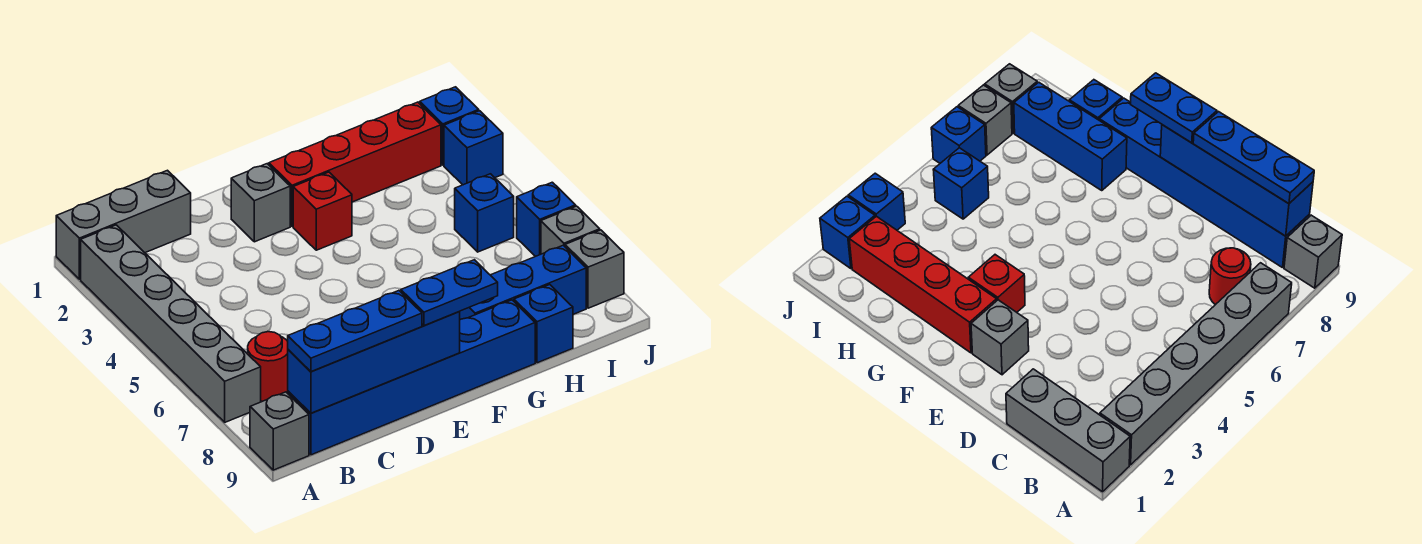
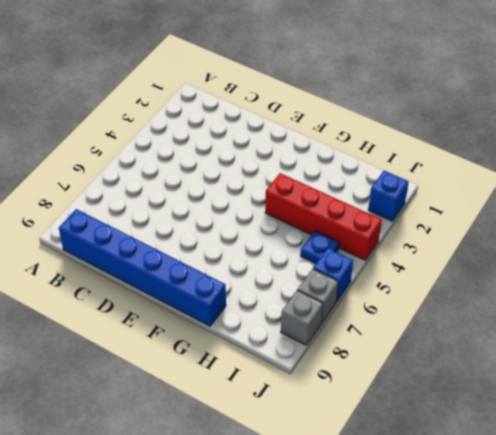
red brick G4:J4 level 1 -> red brick F2:I2 level 1
blue plate I5 level 1 -> blue brick I5 level 1
none -> grey brick A1:C1 level 1
none -> grey brick A2:A7 level 1
none -> grey brick A9 level 1

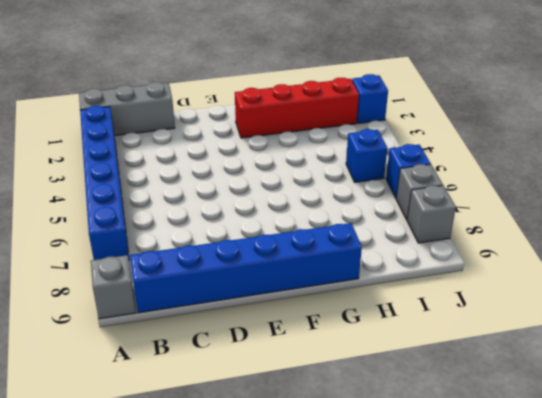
blue brick A2:A7 level 1 -> grey brick A2:A7 level 1
none -> red round brick B7 level 1
none -> grey brick E2 level 1
none -> red brick F3 level 1

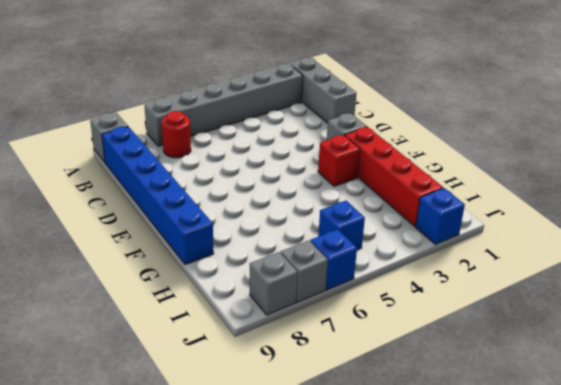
none -> blue brick G8:I8 level 1
none -> blue brick H9 level 1
none -> blue brick J3 level 1

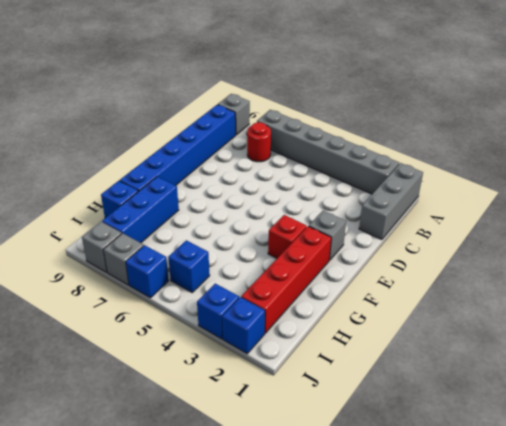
none -> blue brick B9:E9 level 2
none -> blue plate B9:D9 level 3
none -> blue plate E9:F9 level 3

